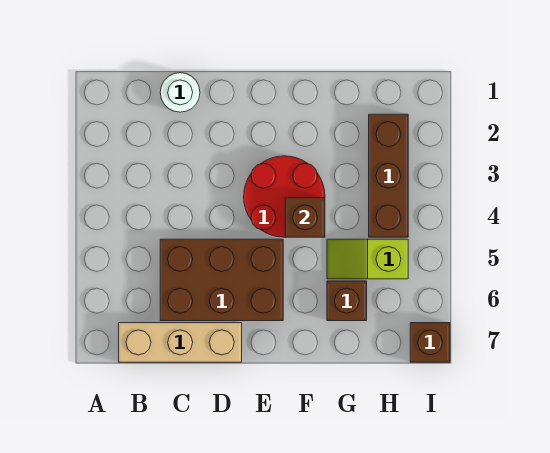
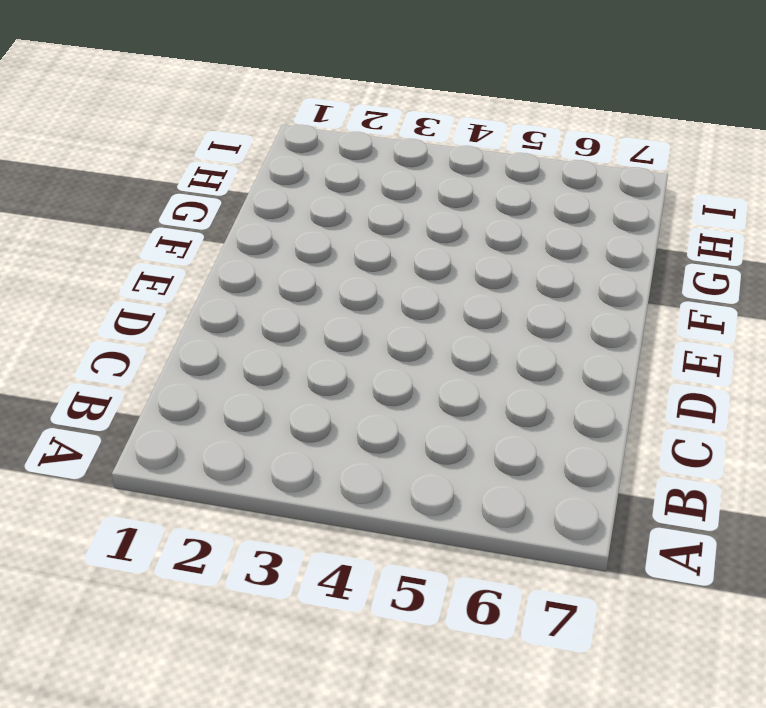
none -> tan brick B7:D7 level 1
none -> white round brick C1 level 1

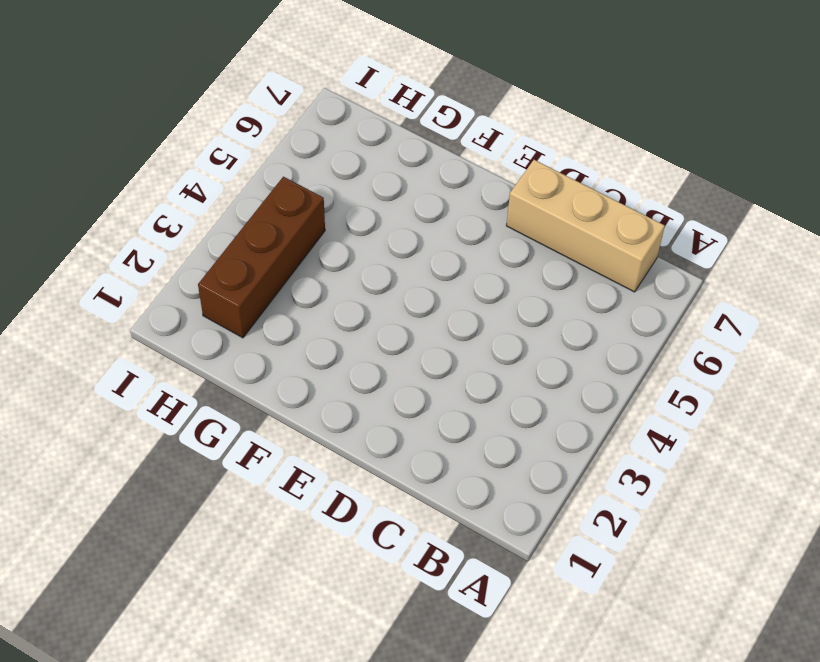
none -> white round brick C1 level 1
none -> brown brick C5:E6 level 1

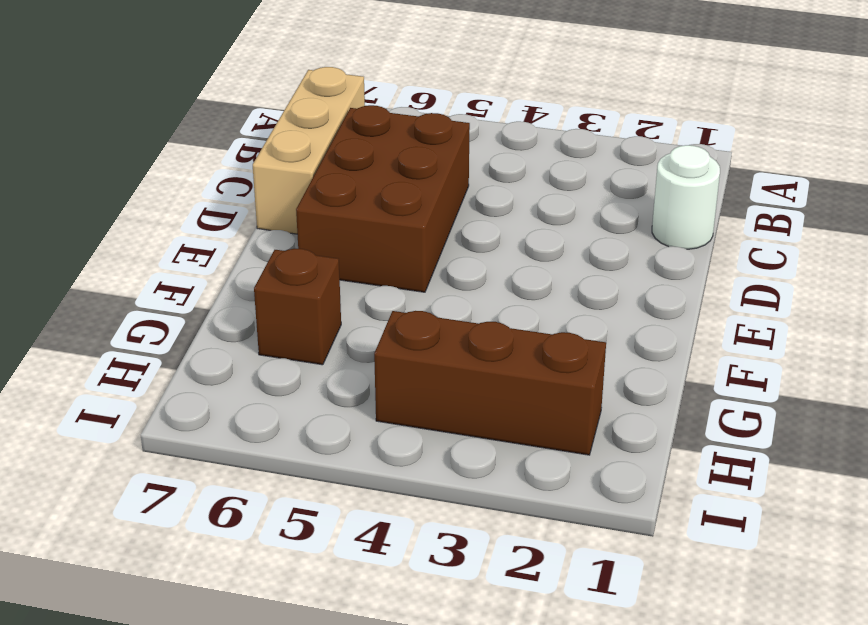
none -> red round brick E3:F4 level 1
none -> lime slope G5:H5 level 1 top H

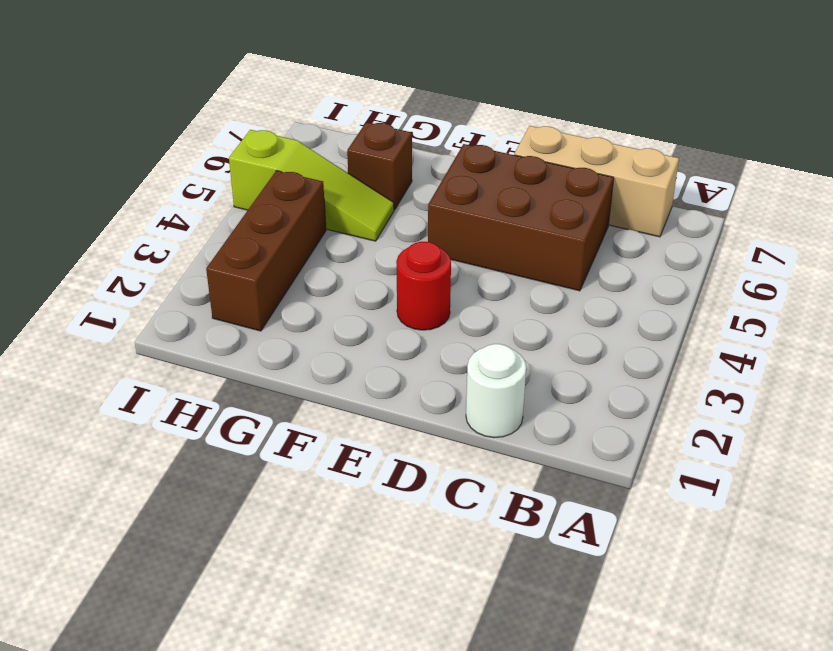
red round brick E3 level 1 -> red round brick E3:F4 level 1
lime slope G5:I5 level 1 top I -> lime slope G5:H5 level 1 top H
none -> brown brick I7 level 1
none -> brown brick F4 level 2

